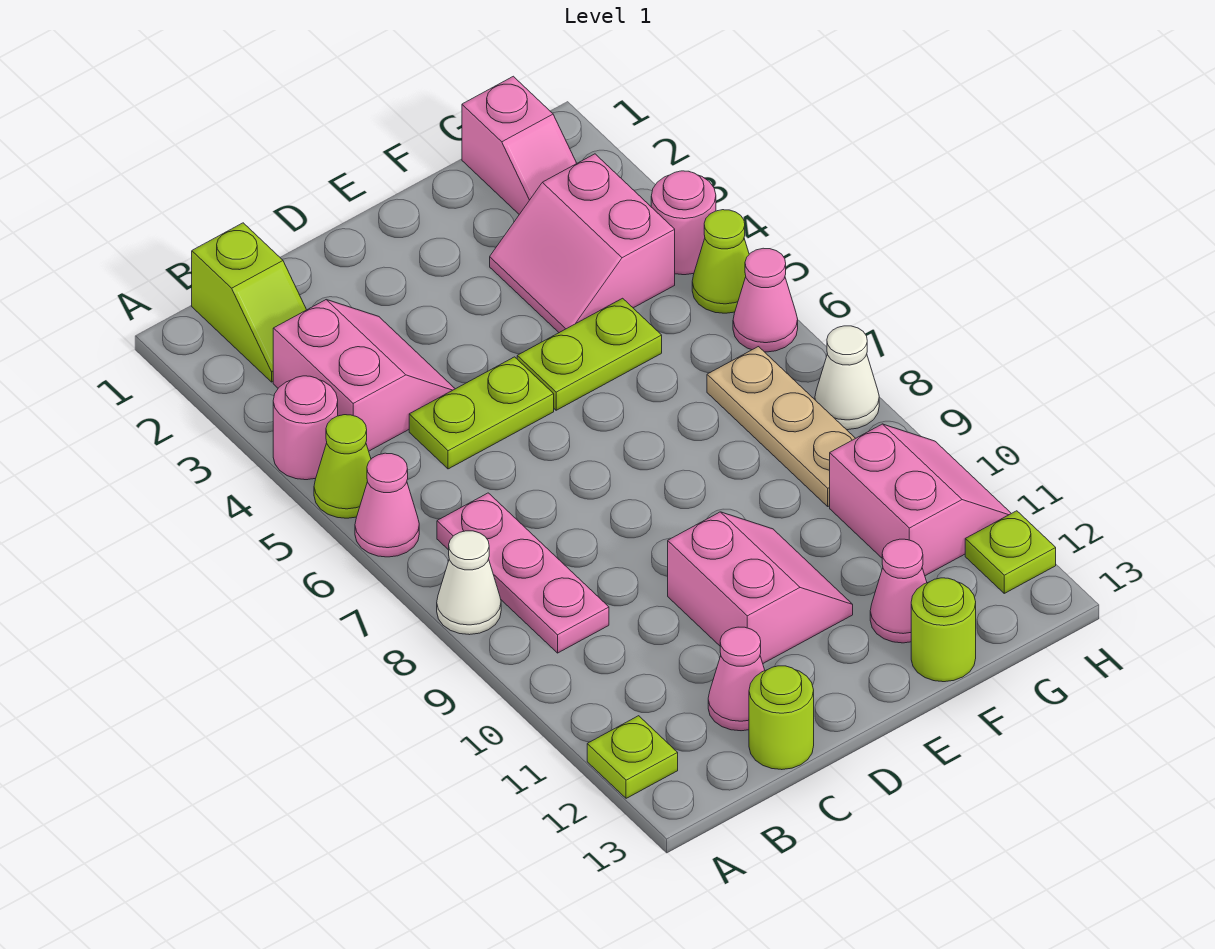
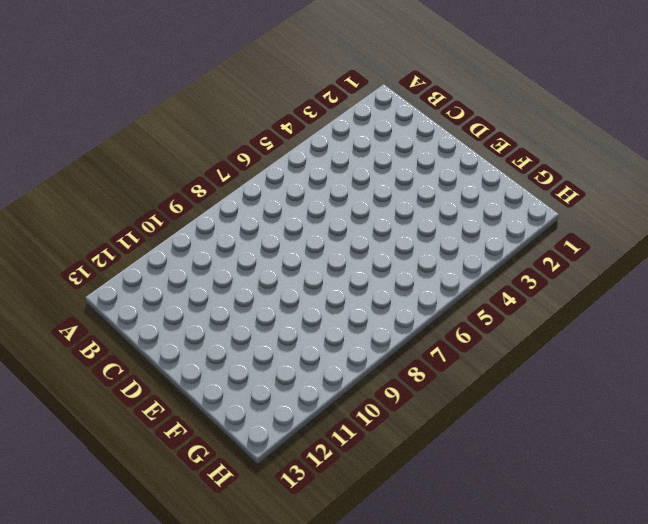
none -> pink round brick A4 level 1
none -> lime cone A5 level 1
none -> pink cone A6 level 1

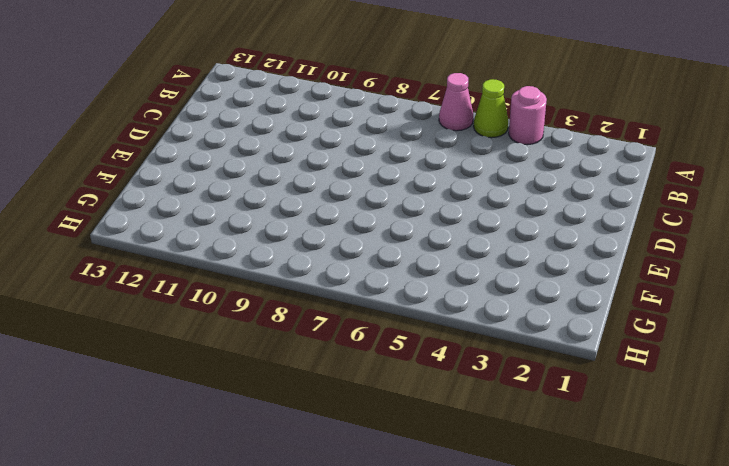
none -> white cone A8 level 1
none -> lime plate A12 level 1
none -> lime slope B1:B2 level 1 top 1

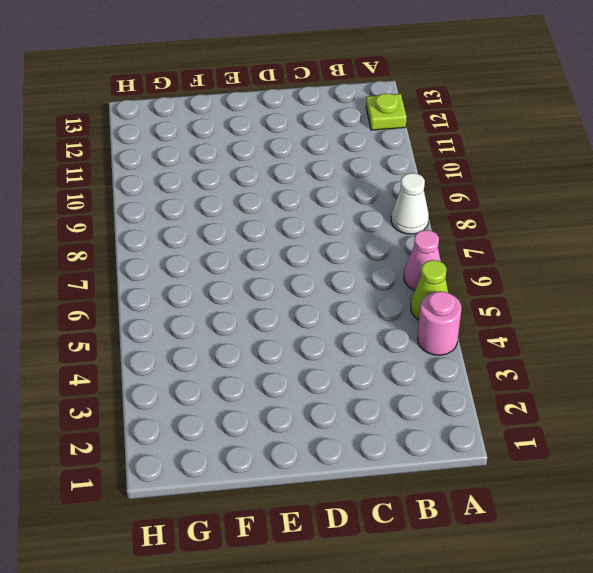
none -> lime slope B1:B2 level 1 top 1
none -> pink slope B3:C4 level 1 top B
none -> pink plate B7:B9 level 1

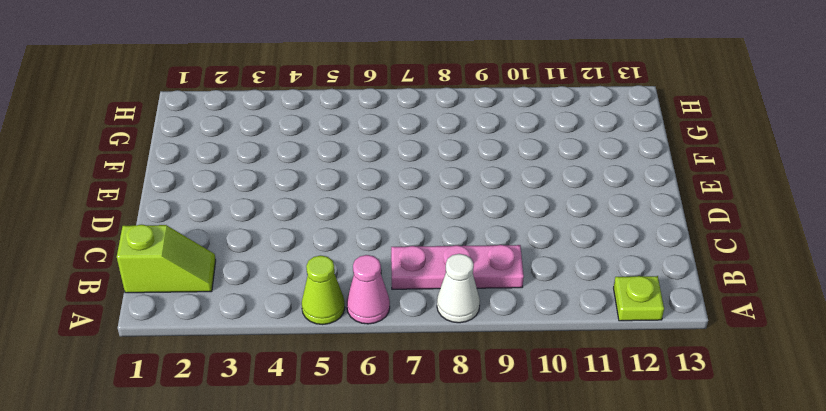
none -> pink round brick A4 level 1
none -> pink slope B3:C4 level 1 top B
none -> lime plate C5:D5 level 1

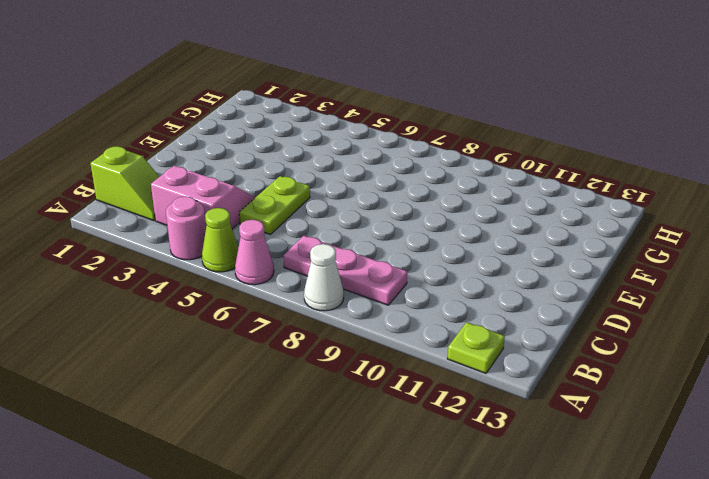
none -> pink cone C12 level 1
none -> lime round brick C13 level 1
none -> pink slope D10:E11 level 1 top D

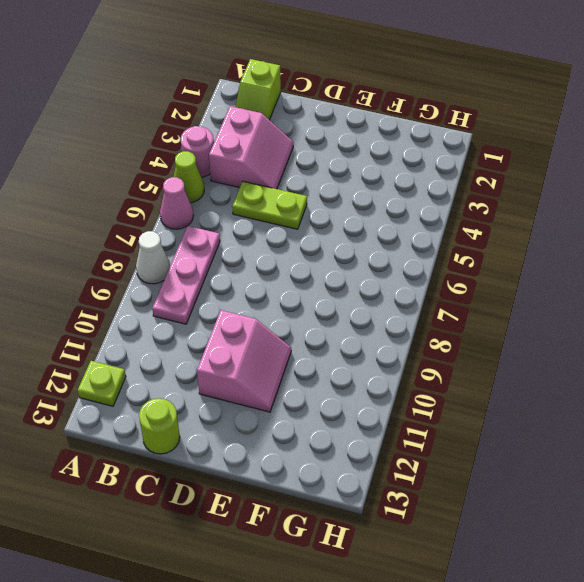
none -> pink cone C12 level 1
none -> lime plate E5:F5 level 1
none -> pink slope F3:G4 level 1 top G

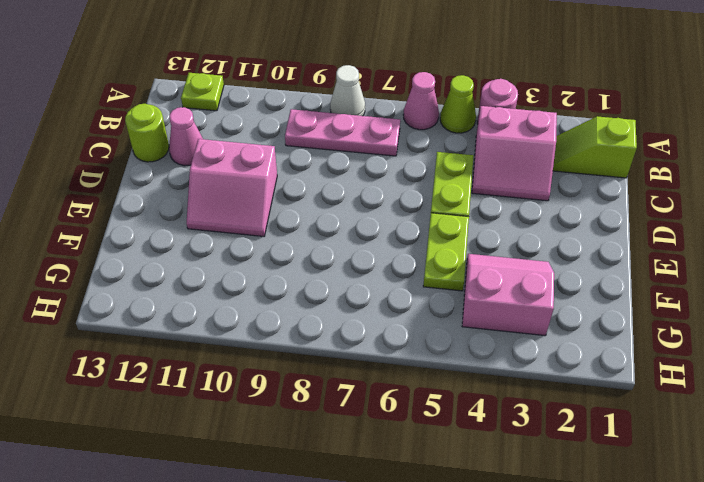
none -> pink cone F12 level 1
none -> lime round brick F13 level 1
none -> pink slope G1:G2 level 1 top 1

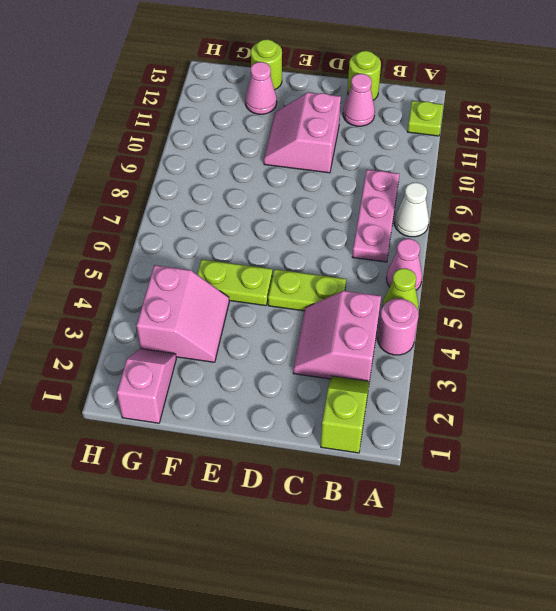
none -> tan plate G7:G9 level 1
none -> pink slope G10:H11 level 1 top G
none -> pink round brick H4 level 1

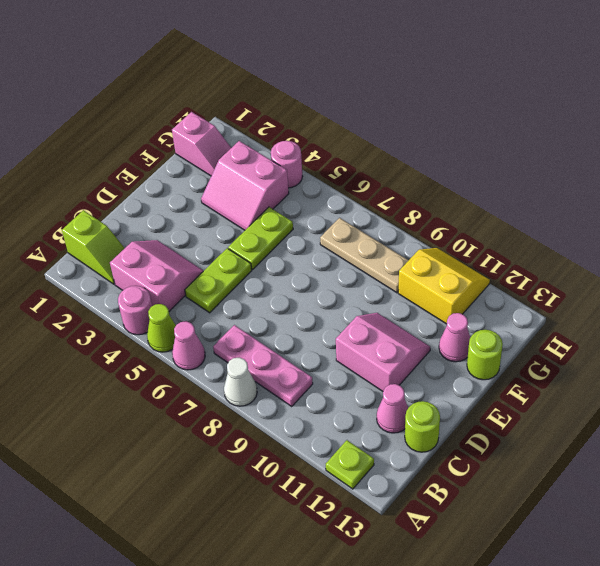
yellow slope G10:H11 level 1 top G -> pink slope G10:H11 level 1 top G
none -> lime cone H5 level 1
none -> pink cone H6 level 1
none -> white cone H8 level 1

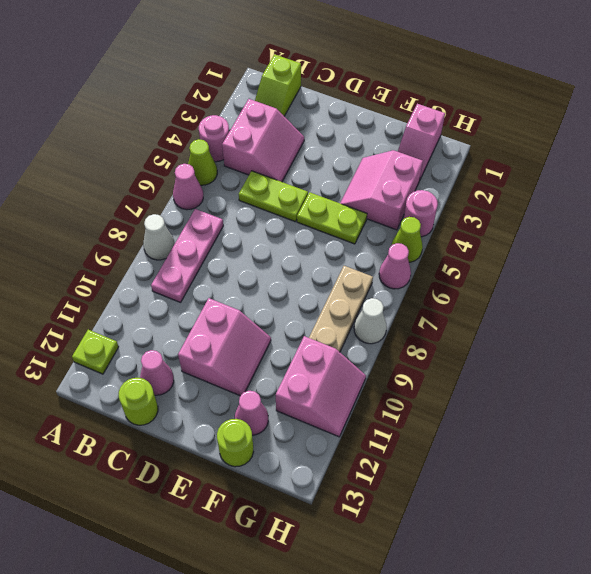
none -> lime plate H12 level 1

